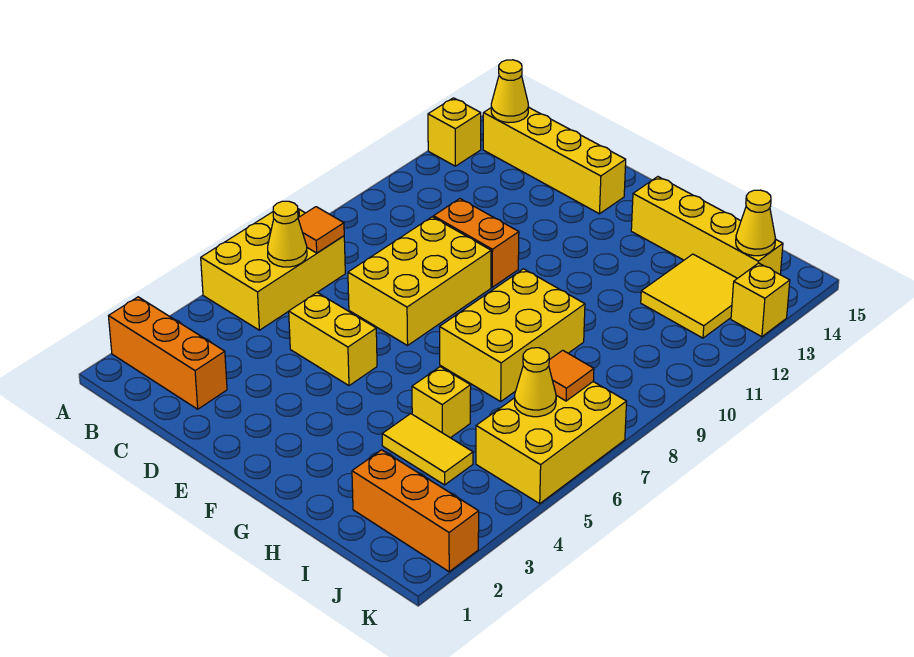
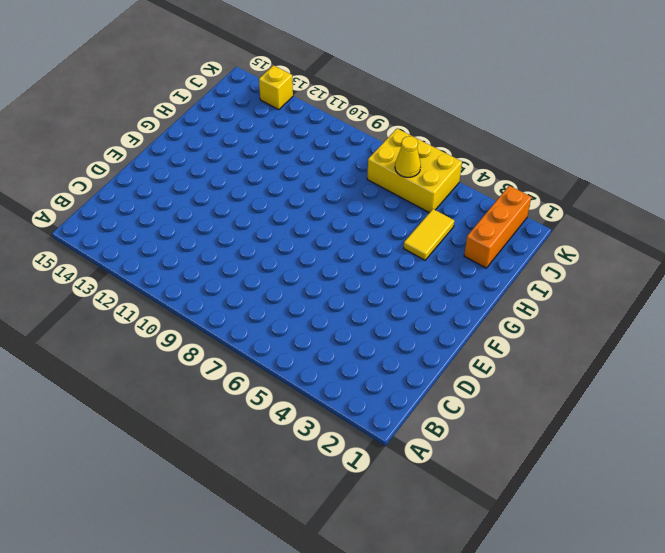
none -> orange brick A2:C2 level 1
none -> yellow brick A5:B7 level 1
none -> yellow brick A13 level 1

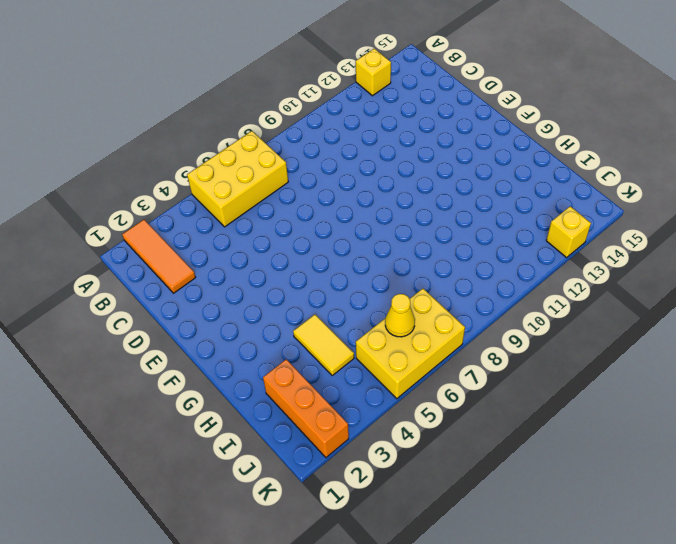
orange tile A2:C2 level 1 -> orange brick A2:C2 level 1
none -> yellow brick B14:E14 level 1
none -> yellow brick D5:E5 level 1
none -> yellow brick D7:E9 level 1

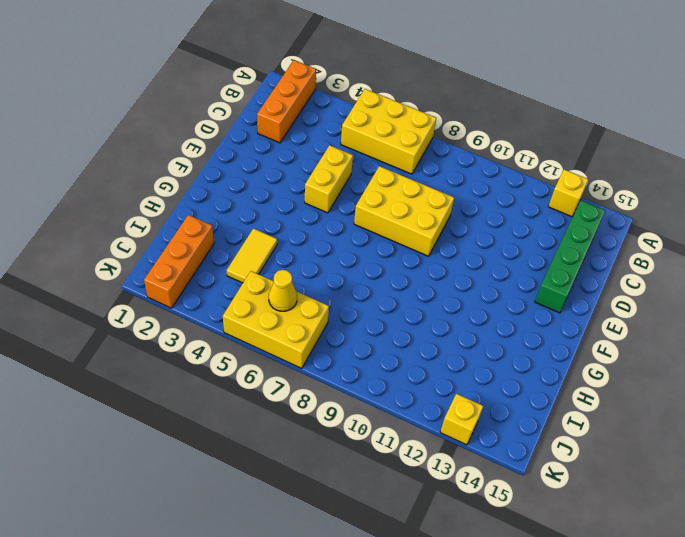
green brick B14:E14 level 1 -> yellow brick B14:E14 level 1
none -> orange brick D10:E10 level 1
none -> yellow brick G7:H9 level 1
none -> yellow brick G14:J14 level 1

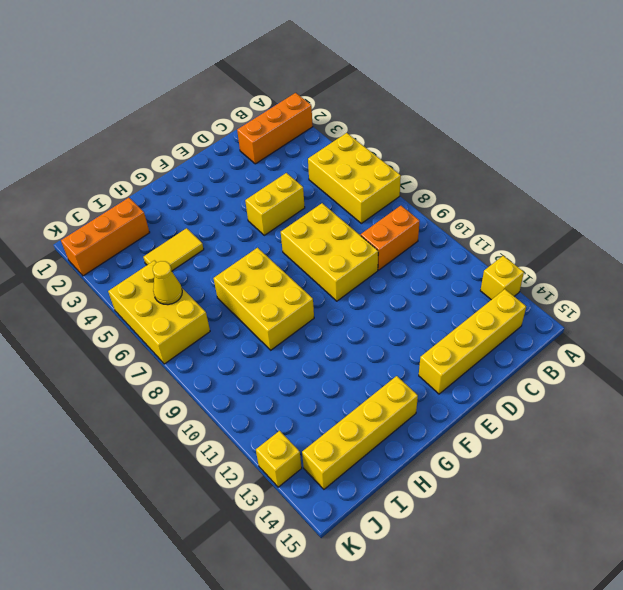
orange brick B9:C9 level 1 -> orange brick D10:E10 level 1
none -> yellow brick H5 level 1
none -> yellow tile I12:J13 level 1
none -> yellow cone B6 level 2

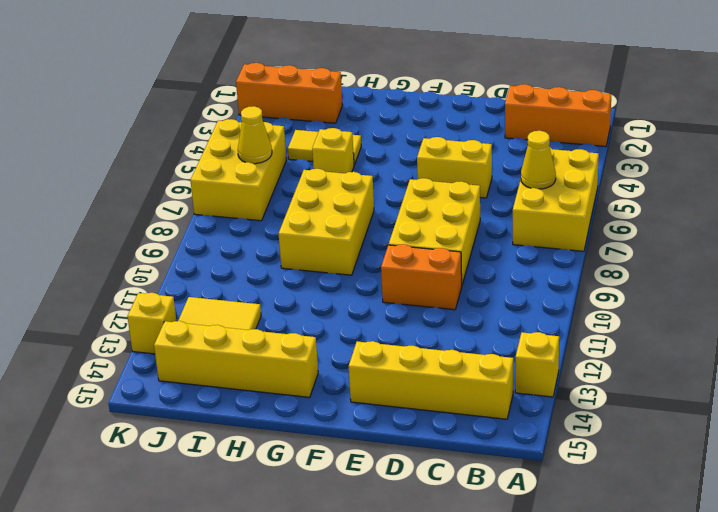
none -> orange tile B7 level 2
none -> yellow cone B14 level 2
none -> orange tile J7 level 2

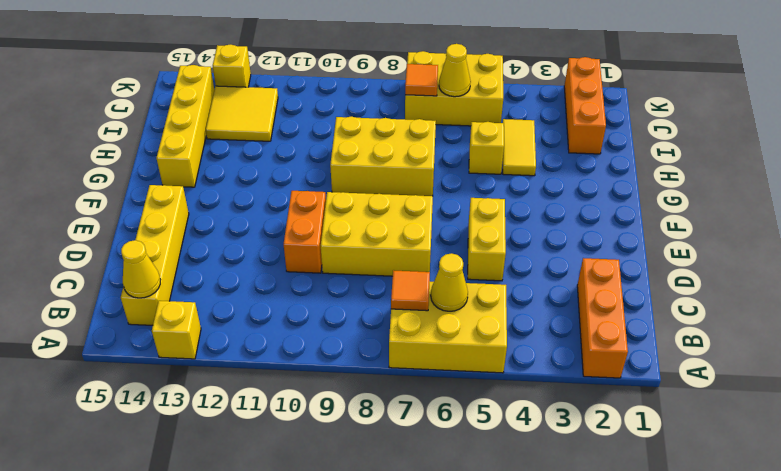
none -> yellow cone J14 level 2

